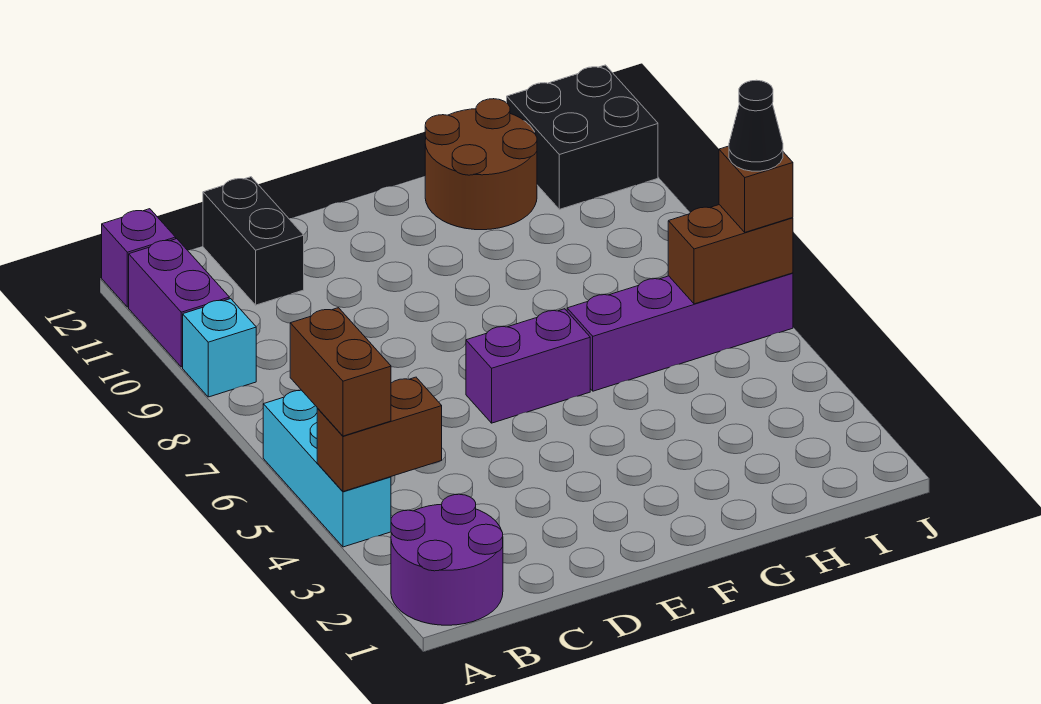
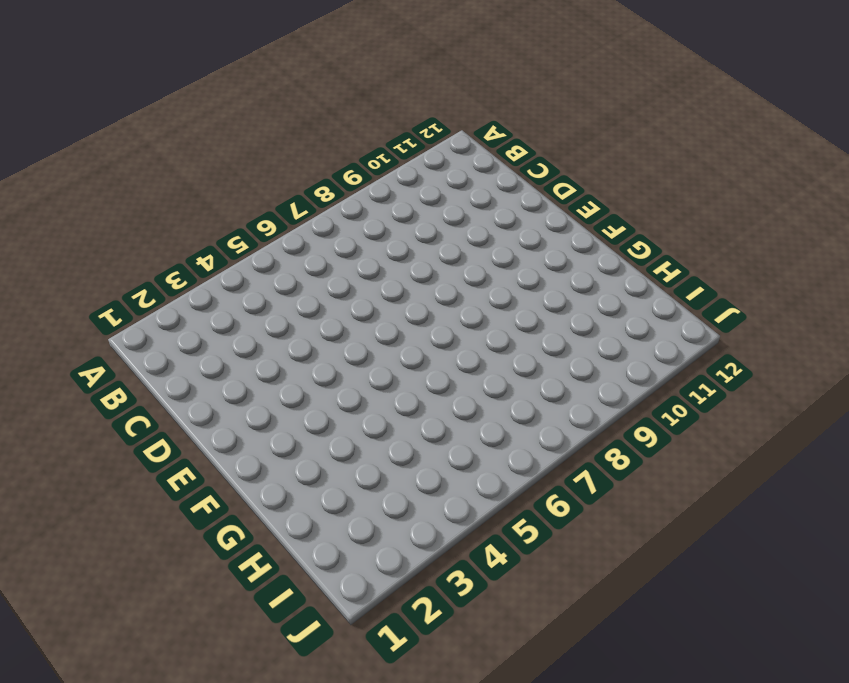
none -> purple round brick A1:B2 level 1
none -> cyan brick A4:A6 level 1
none -> cyan brick A9 level 1

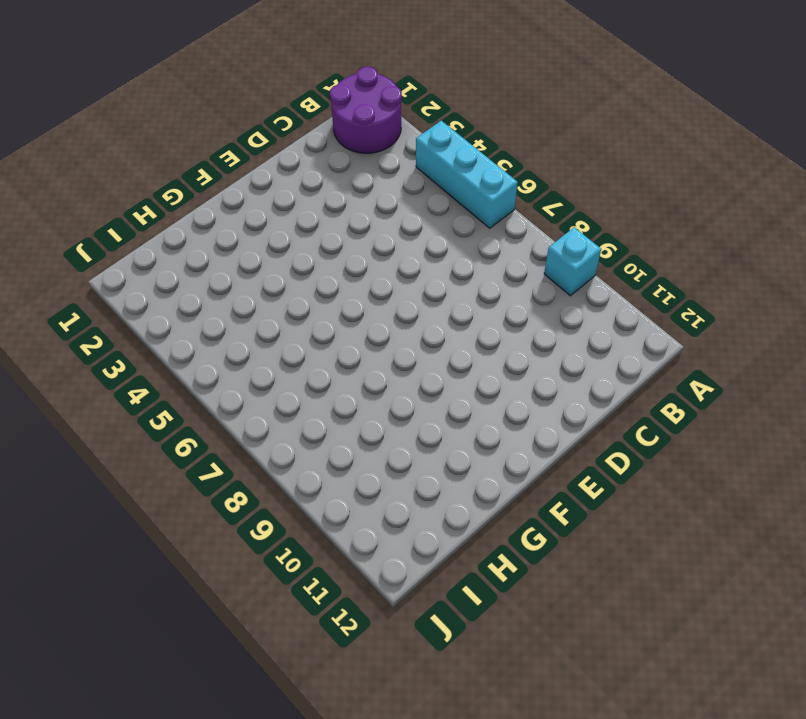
none -> purple brick A10:A11 level 1
none -> purple brick A12 level 1
none -> black brick C11:C12 level 1

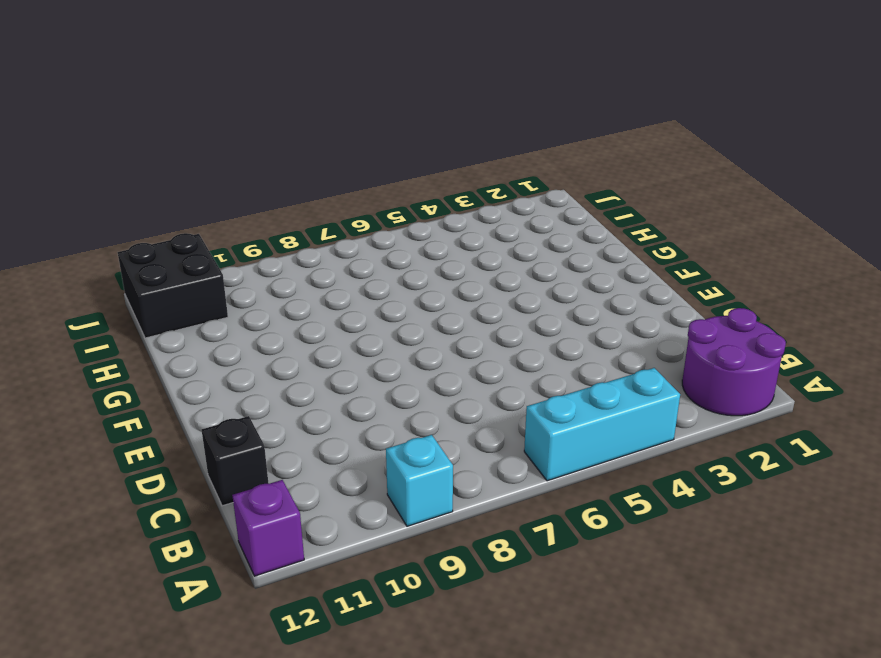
black brick C12 level 1 -> black brick C11:C12 level 1
none -> purple brick A10:A11 level 1
none -> purple brick E6:F6 level 1
none -> purple brick G6:J6 level 1

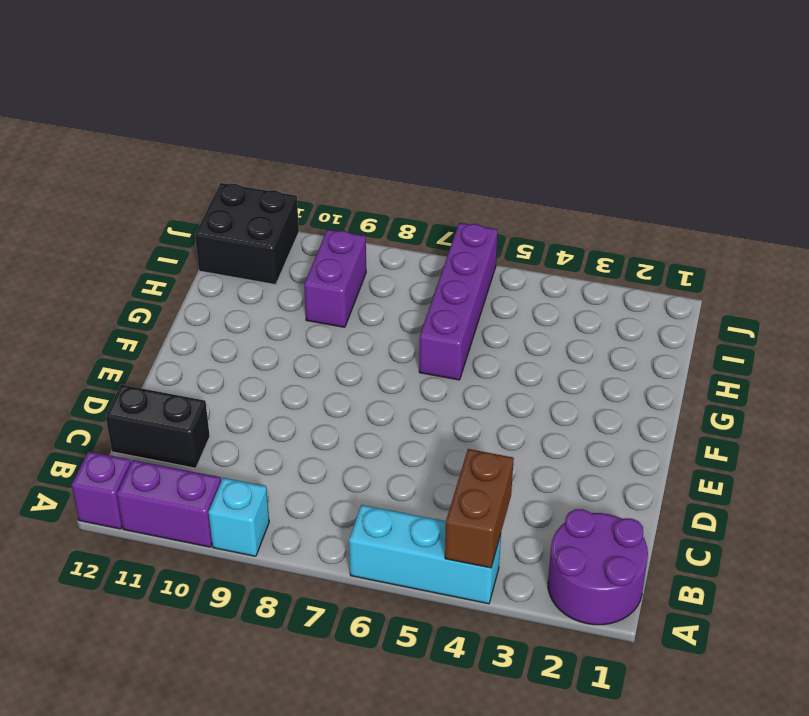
purple brick H9:I9 level 1 -> purple brick E6:F6 level 1
none -> brown round brick G11:H12 level 1
none -> brown brick I6:J6 level 2
none -> brown brick A4:A5 level 3

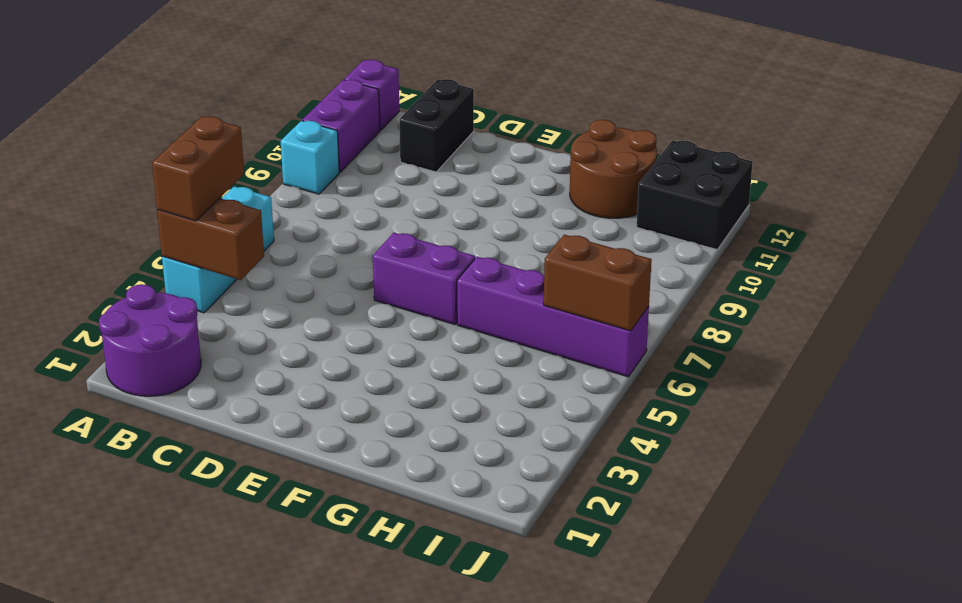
none -> brown brick J6 level 3
none -> black cone J6 level 4

